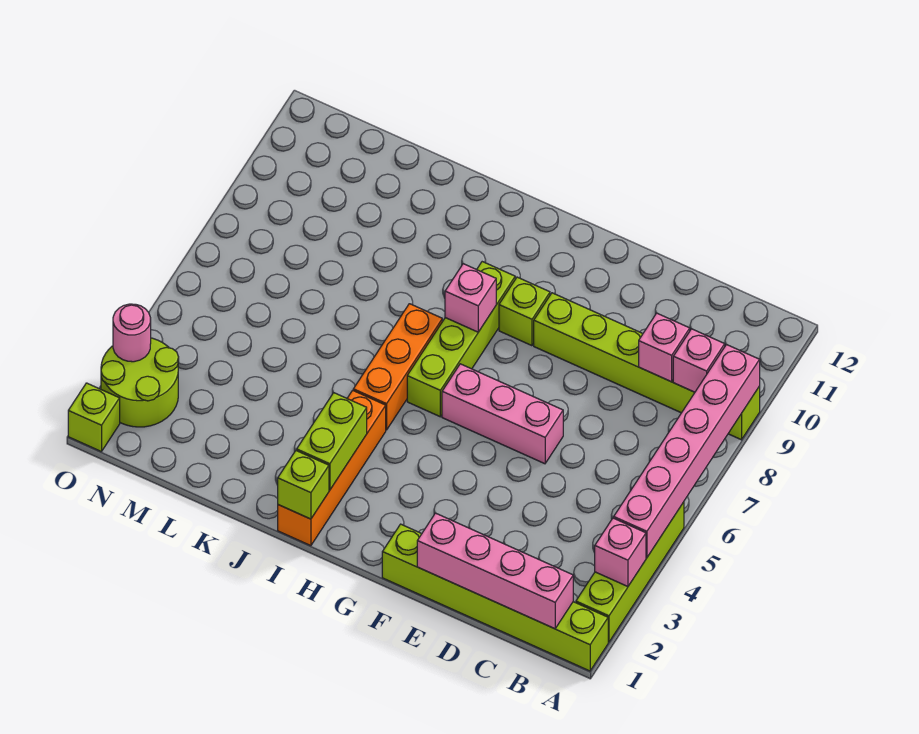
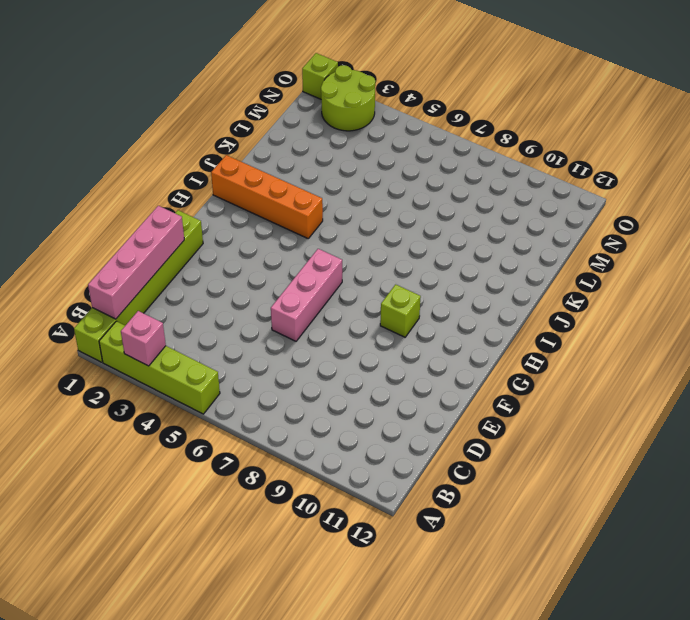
none -> lime brick A9:F9 level 1
none -> lime brick H6:H9 level 1
none -> orange brick I5:I7 level 1

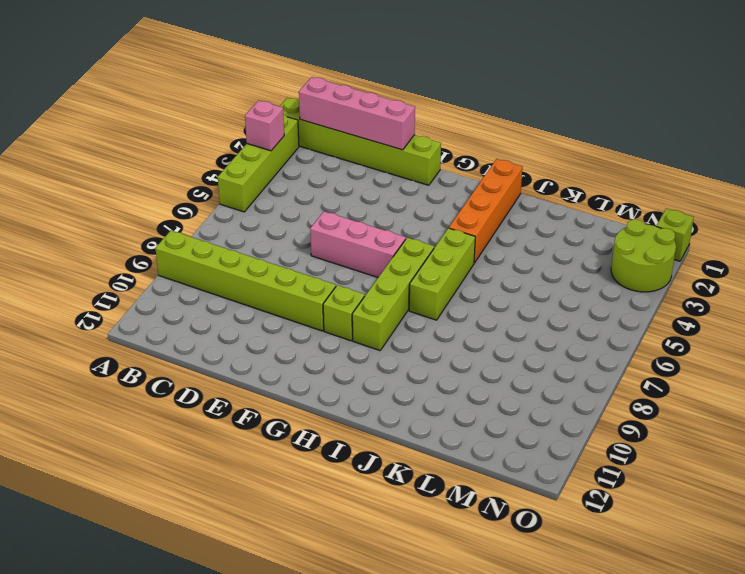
lime brick I5:I7 level 1 -> orange brick I5:I7 level 1
none -> pink brick A4:A9 level 2
none -> pink brick B9 level 2
none -> pink brick C9 level 2

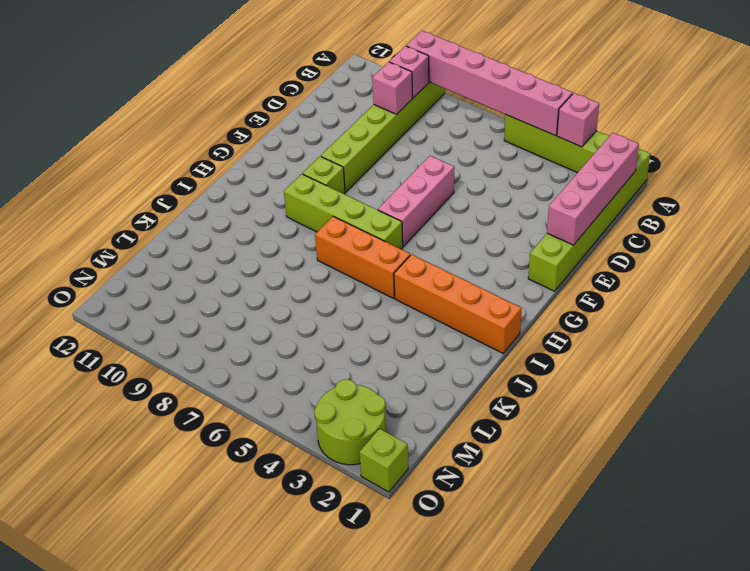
none -> pink brick H8 level 2
none -> lime brick I1 level 2
none -> lime brick I2:I3 level 2

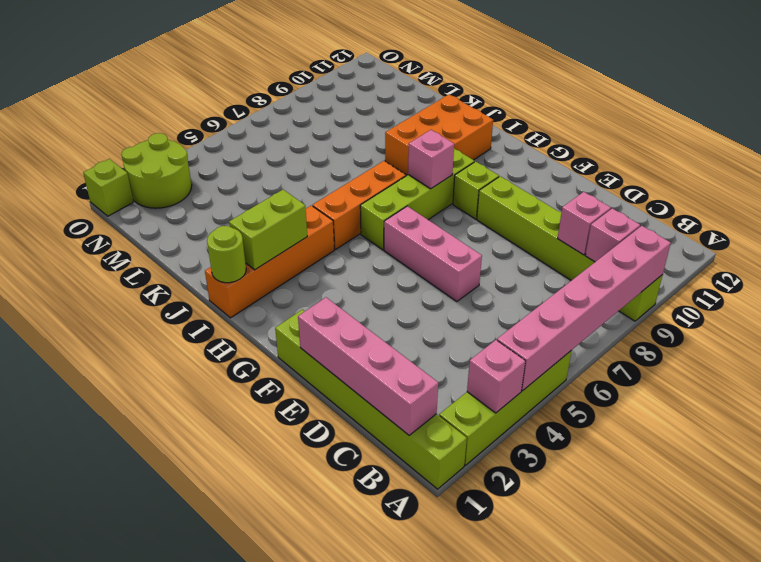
lime round brick I1 level 2 -> lime brick I1 level 2
orange brick I9:J11 level 1 -> none
none -> pink round brick O3 level 2

